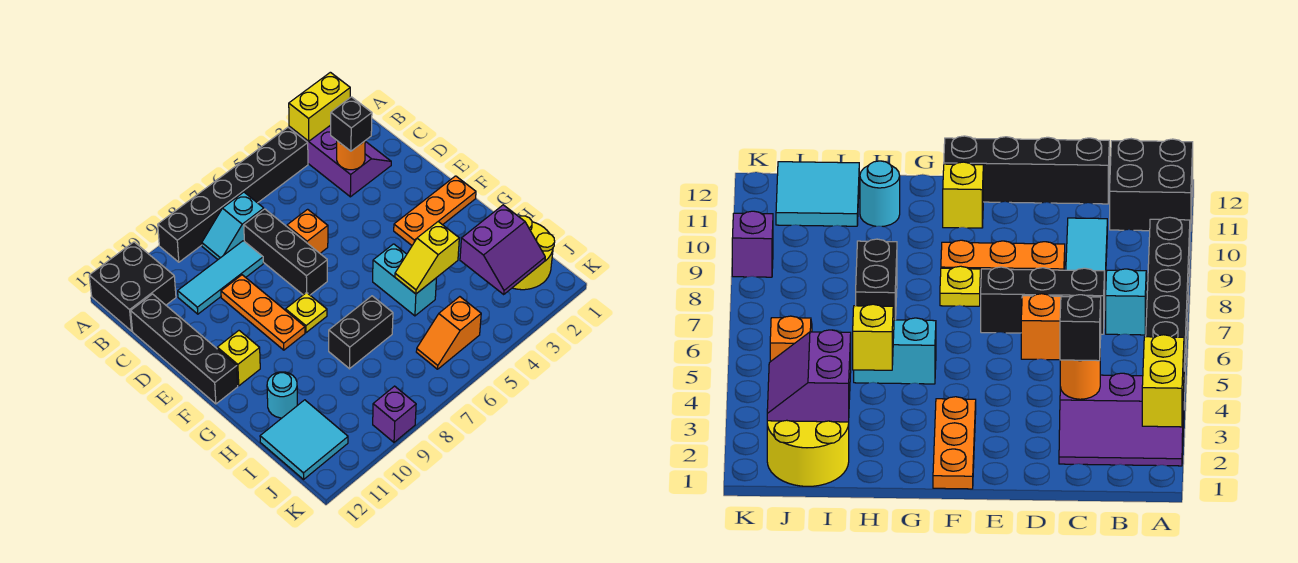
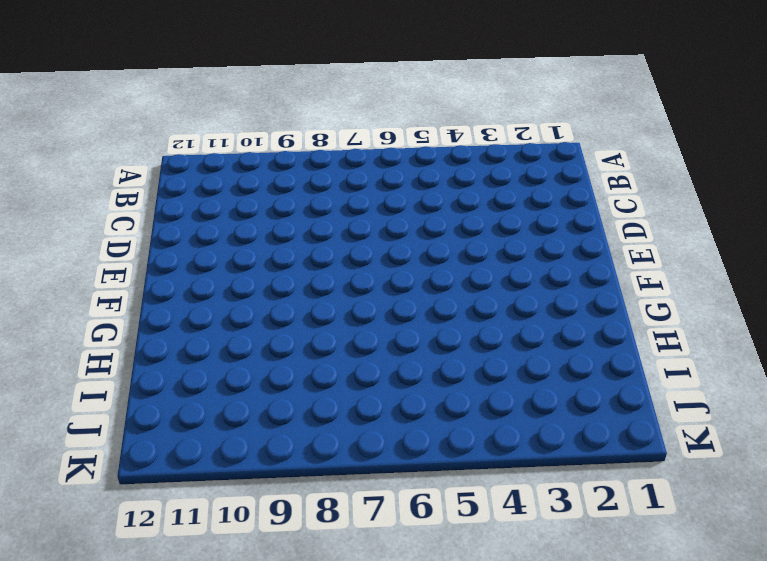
none -> purple slope A2:C3 level 1 top 3
none -> black brick A4:A9 level 1
none -> black brick A11:B12 level 1

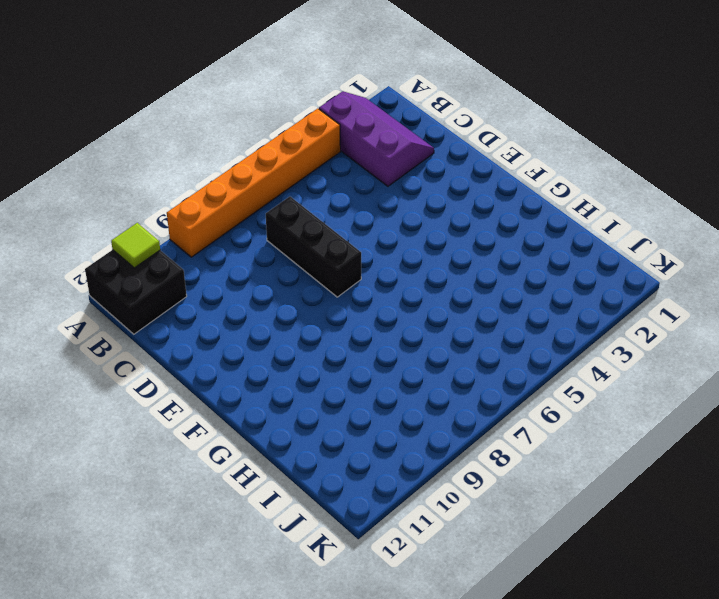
orange brick A4:A9 level 1 -> black brick A4:A9 level 1
lime tile A11 level 2 -> none
none -> cyan slope B7:B8 level 1 top 7
none -> cyan tile C8:C10 level 1
none -> black brick C12:F12 level 1

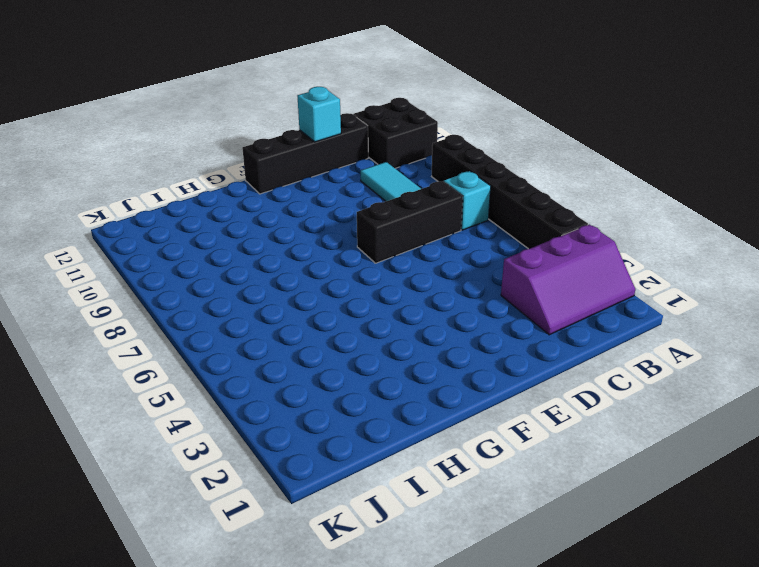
cyan brick D12 level 2 -> none
none -> orange brick D6 level 1
none -> orange plate D9:F9 level 1
none -> orange plate F1:F3 level 1

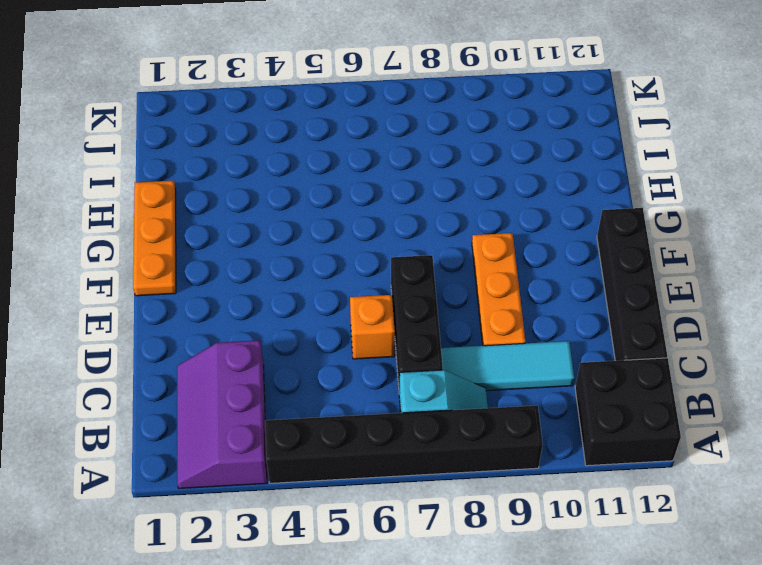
orange plate F1:H1 level 1 -> orange plate F1:F3 level 1
none -> yellow plate F8 level 1
none -> yellow brick F11 level 1
none -> cyan brick G5:H5 level 1

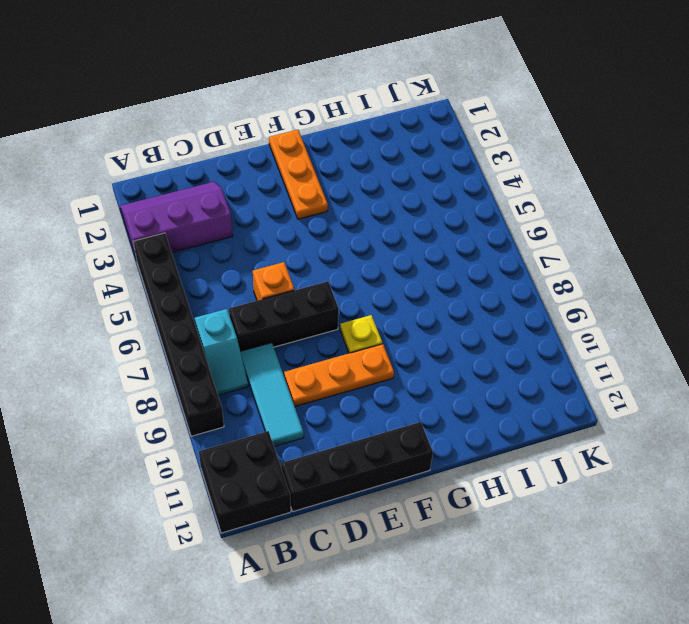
none -> yellow brick F11 level 1
none -> cyan brick G5:H5 level 1
none -> black brick H7:H8 level 1

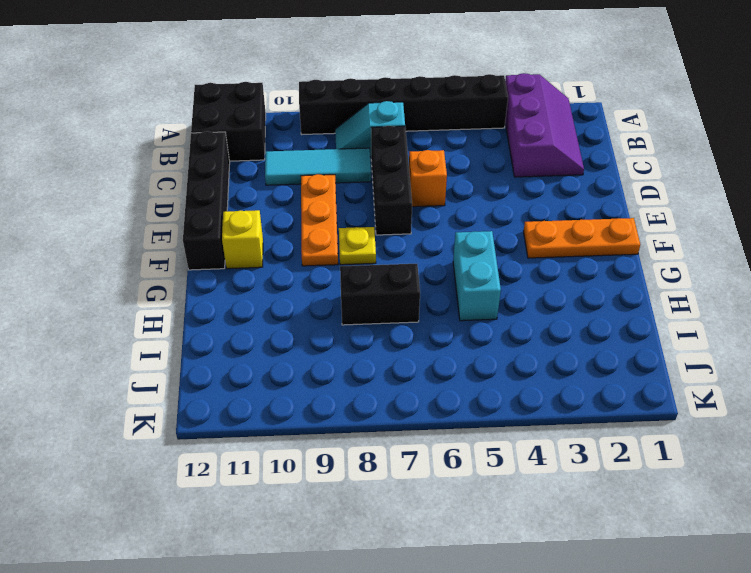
none -> cyan round brick H11 level 1
none -> yellow round brick I1:J2 level 1
none -> cyan tile I11:J12 level 1

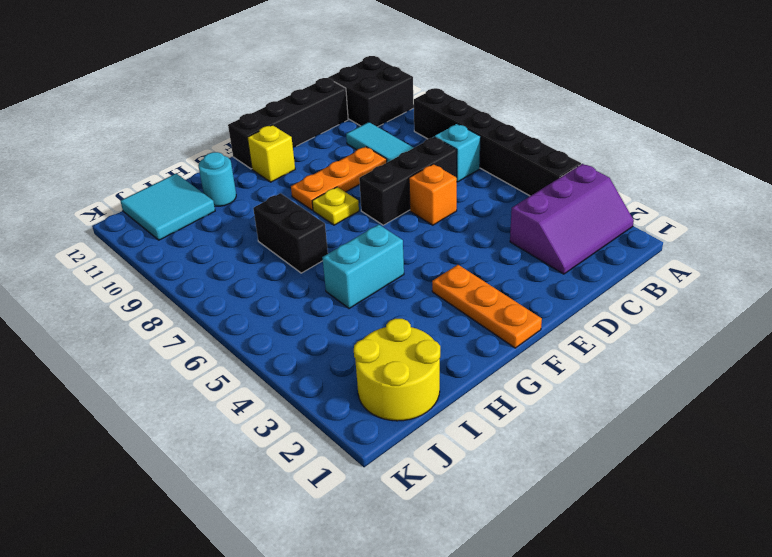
none -> orange slope J5:J6 level 1 top 5
none -> purple brick K9 level 1
none -> yellow brick A2:A3 level 2

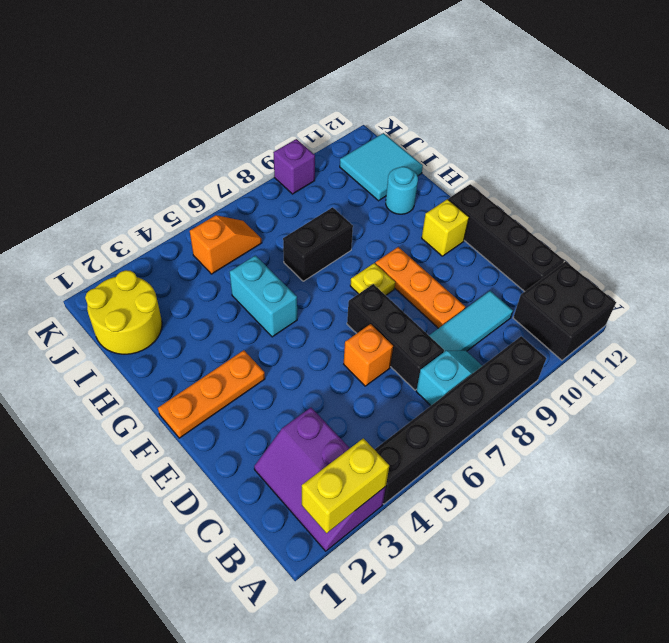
none -> orange round brick C3 level 2
none -> yellow slope H4:H5 level 2 top 4
none -> purple slope I2:J3 level 2 top I

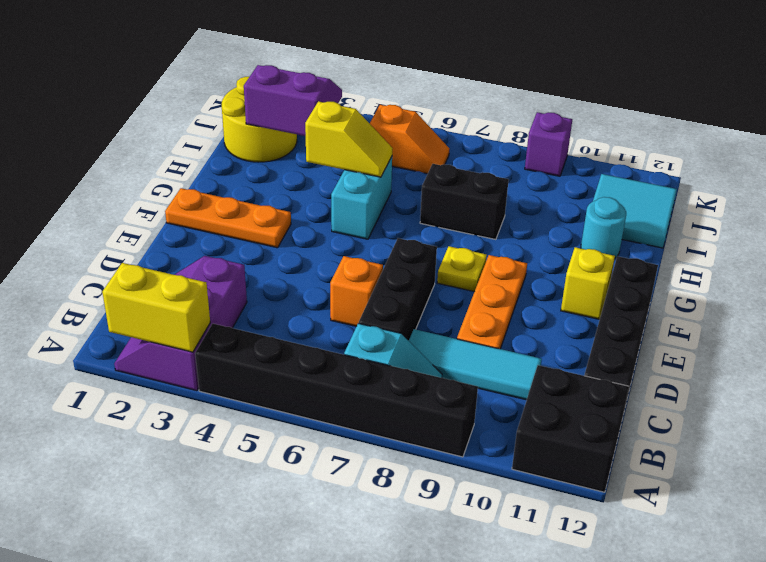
none -> orange round brick C3 level 2
none -> black brick C3 level 3

